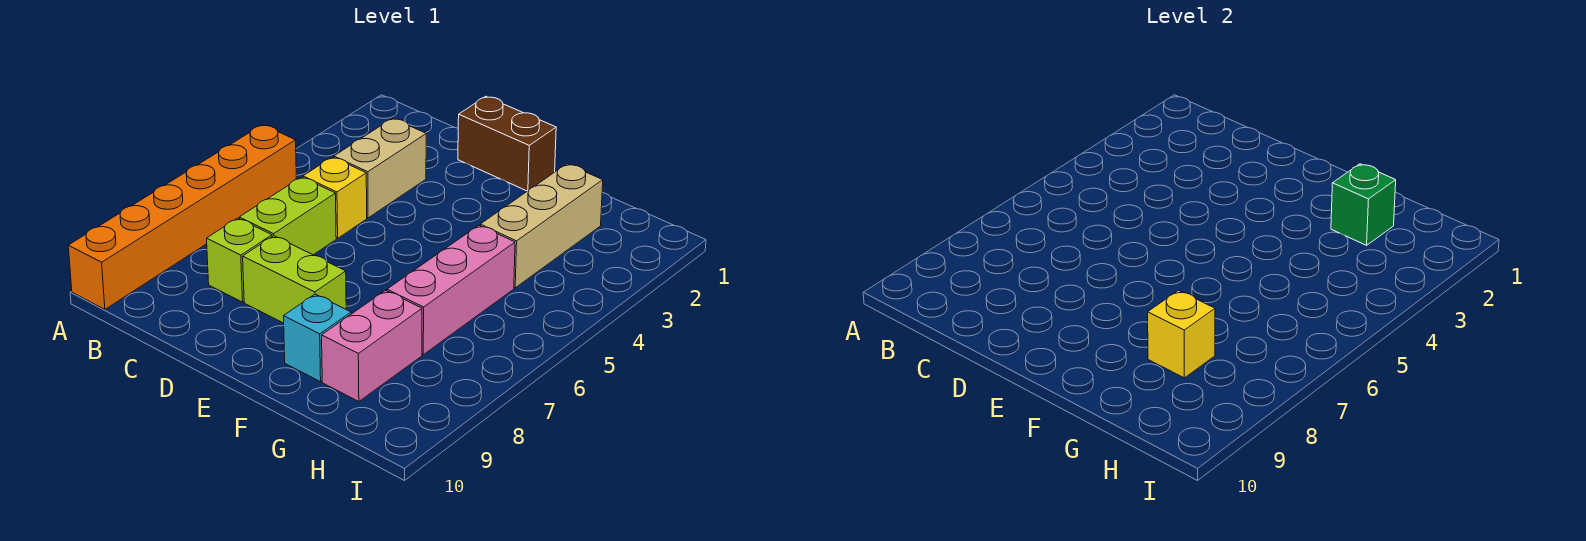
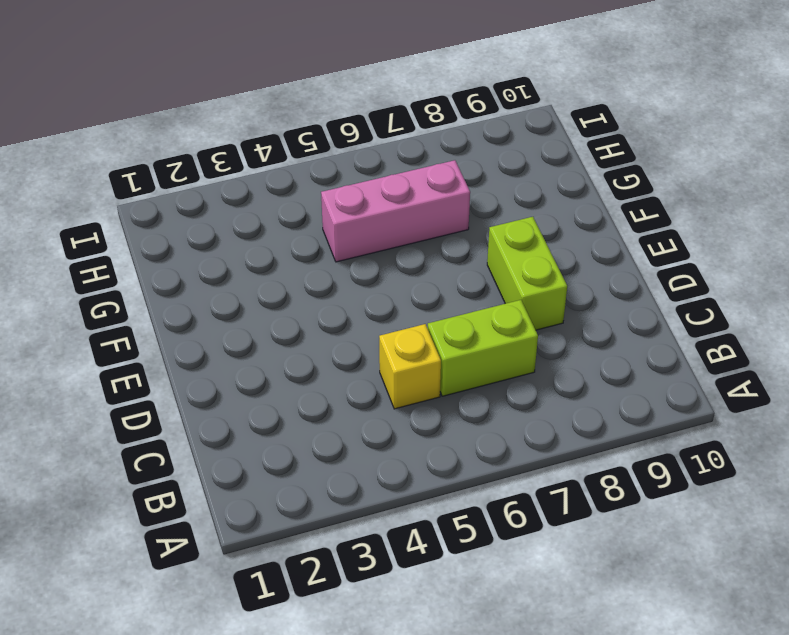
none -> orange brick A5:A10 level 1
none -> tan brick C3:C4 level 1
none -> lime brick C8 level 1

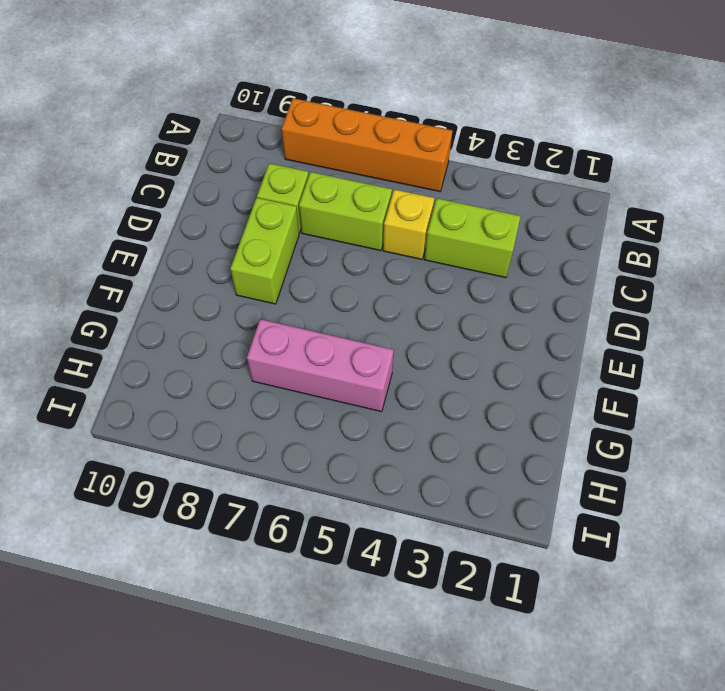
orange brick A5:A8 level 1 -> orange brick A5:A10 level 1
lime brick C3:C4 level 1 -> tan brick C3:C4 level 1
none -> brown brick D1:E1 level 1
none -> cyan brick F9 level 1
none -> tan brick G2:G4 level 1

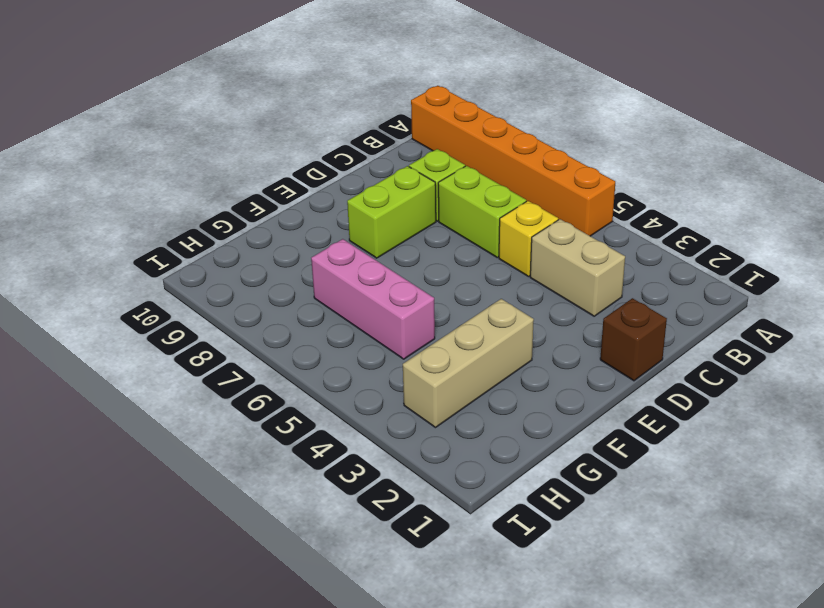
brown brick D1 level 1 -> brown brick D1:E1 level 1
tan brick F3:H3 level 1 -> tan brick G2:G4 level 1
none -> cyan brick F9 level 1
none -> pink brick G8:G9 level 1
none -> green brick G2 level 2

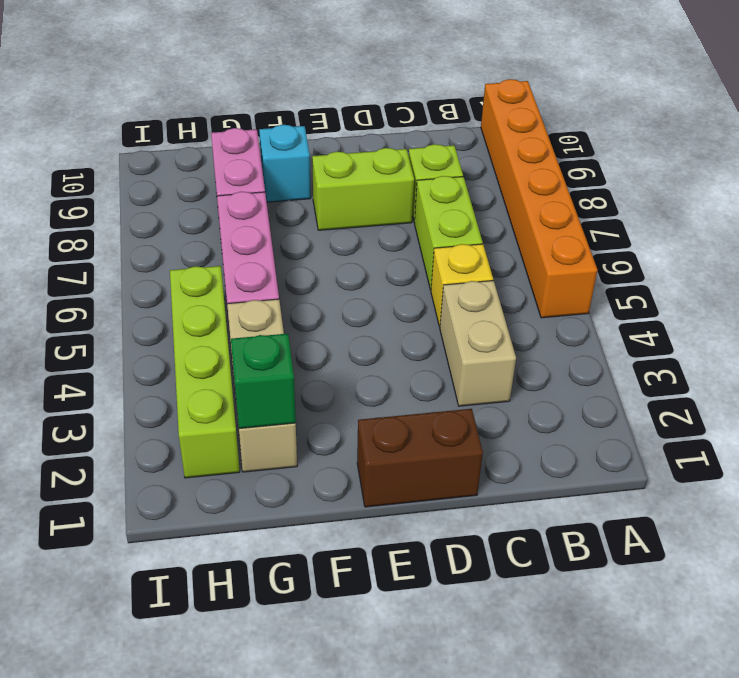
lime brick H2:H5 level 1 -> none
none -> yellow brick G8 level 2

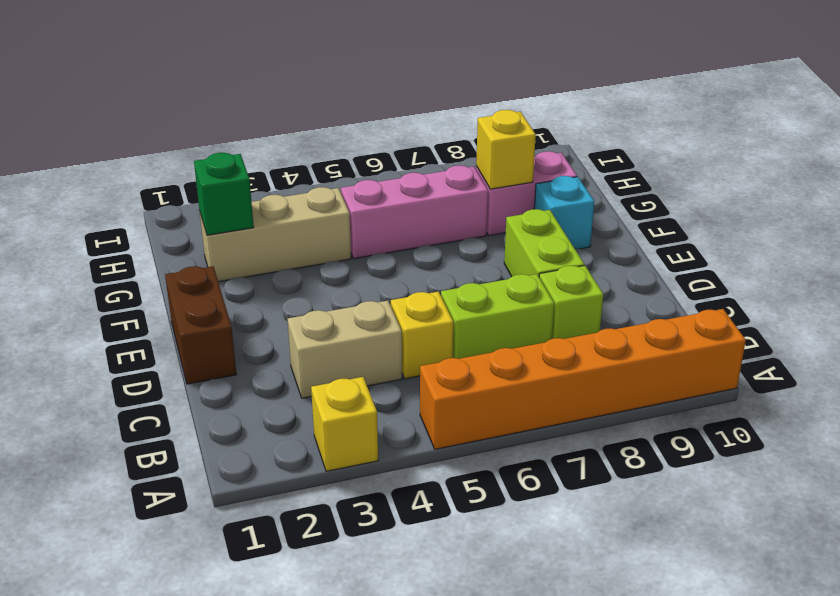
yellow brick A3 level 1 -> none

